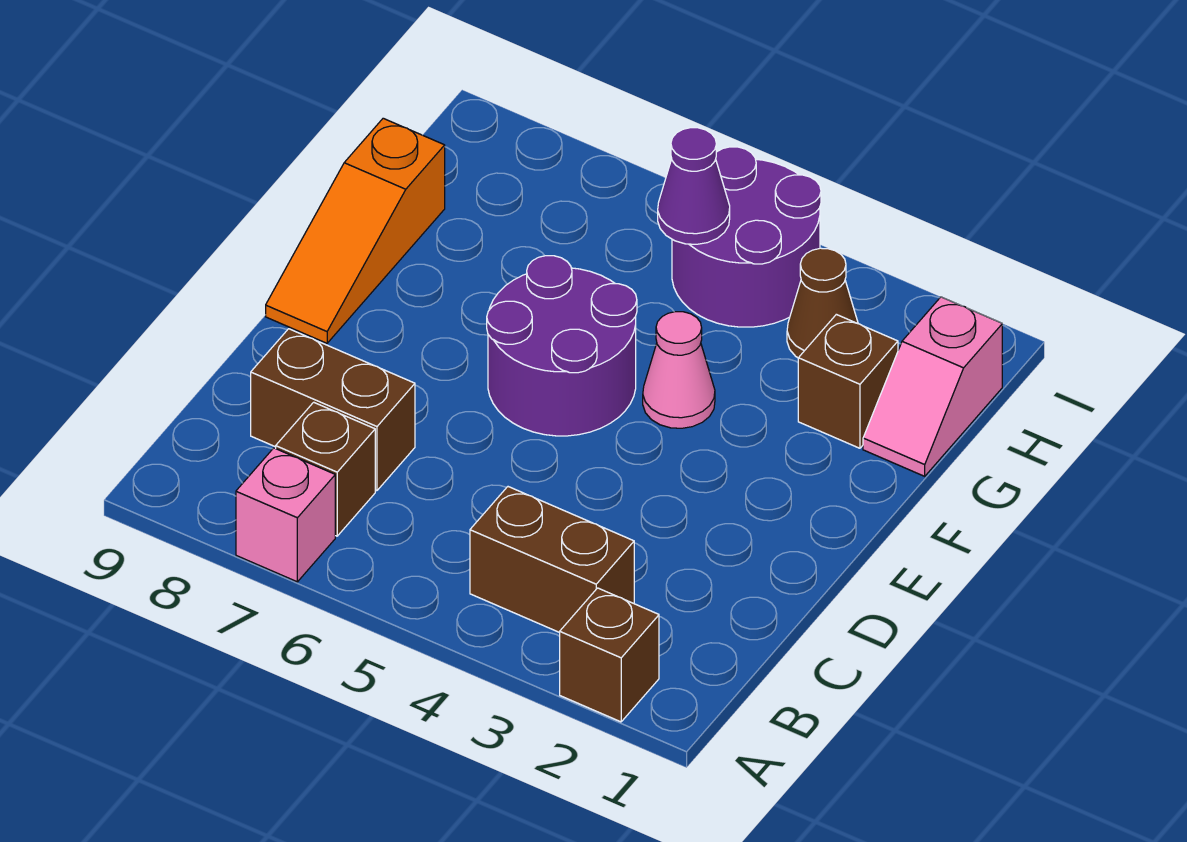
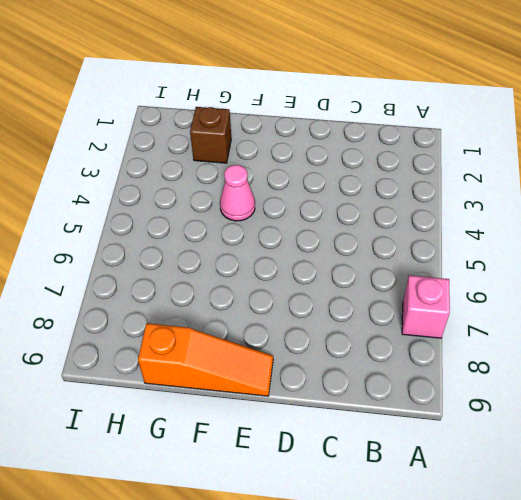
none -> brown brick A2 level 1
none -> brown brick B3:B4 level 1
none -> brown brick B7 level 1

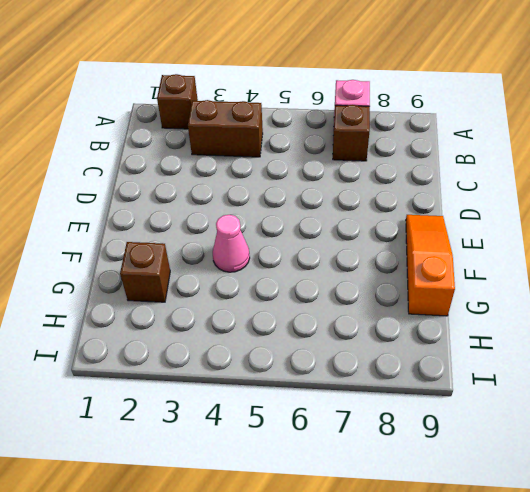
none -> brown brick C7:C8 level 1
none -> purple round brick E5:F6 level 1
none -> pink slope G1:H1 level 1 top H

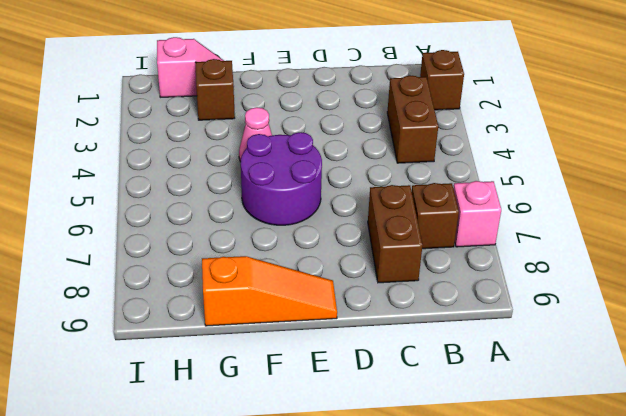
none -> brown cone H3 level 1
none -> purple round brick H4:I5 level 1
none -> purple cone H5 level 2

